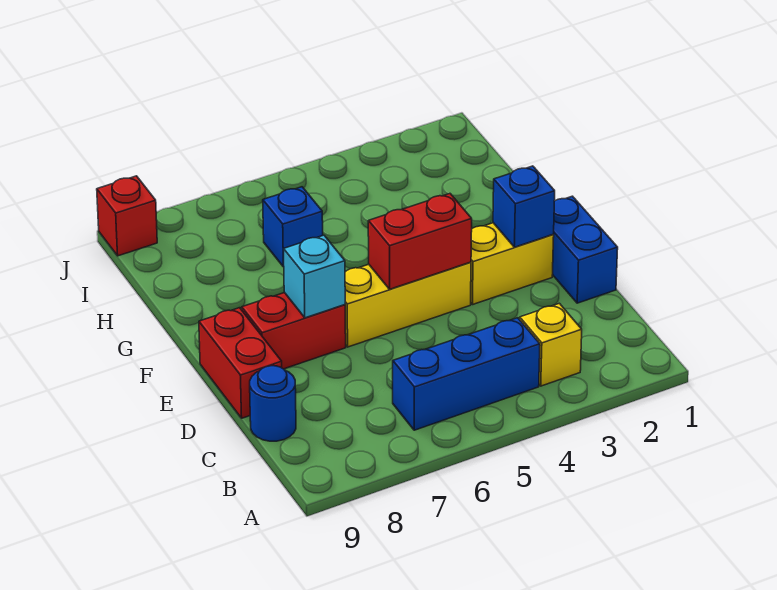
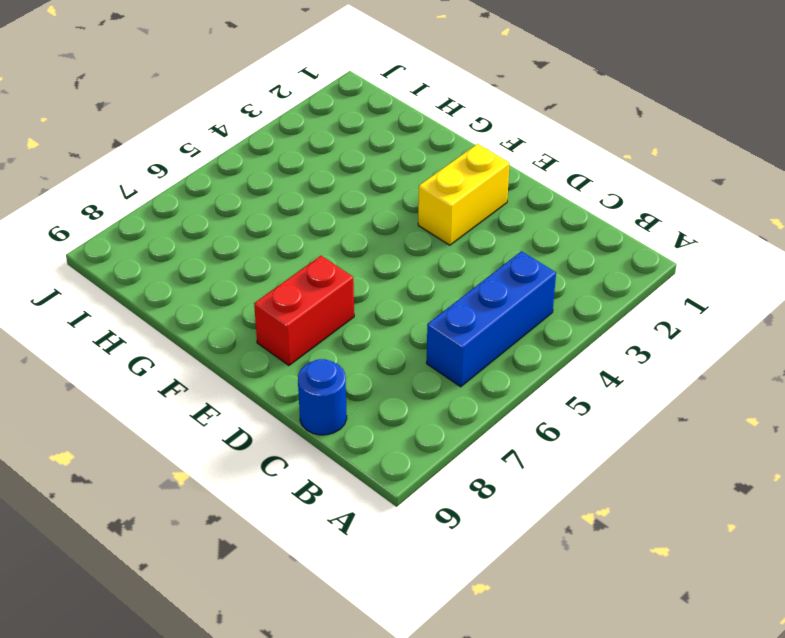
none -> yellow brick B3 level 1
none -> blue brick D1:E1 level 1
none -> red brick D9:E9 level 1

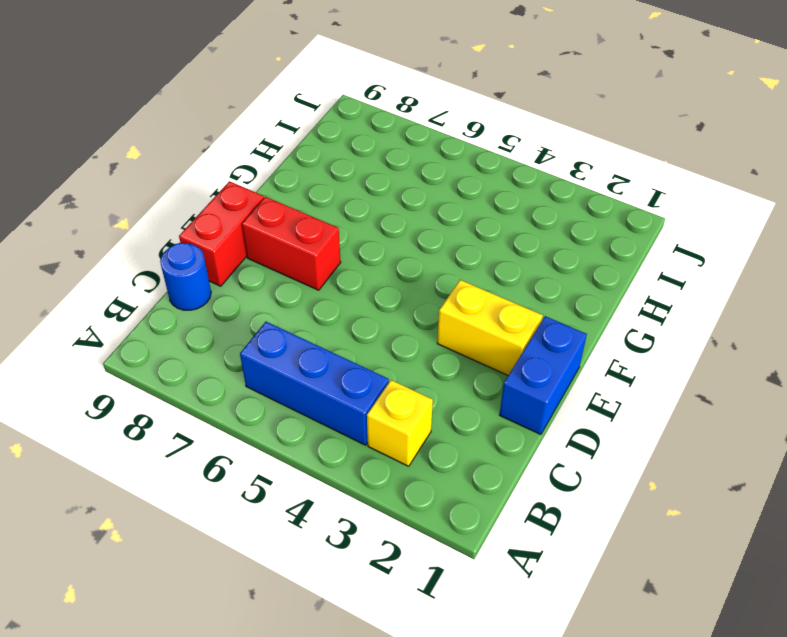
none -> yellow brick E4:E6 level 1
none -> blue brick H6 level 1
none -> red brick J9 level 1

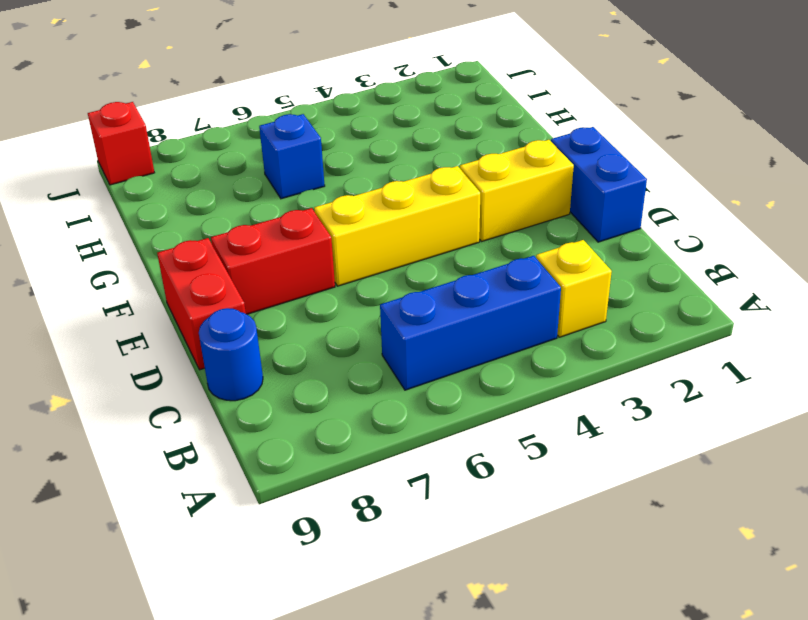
none -> blue brick E2 level 2
none -> red brick E4:E5 level 2
none -> cyan brick E7 level 2

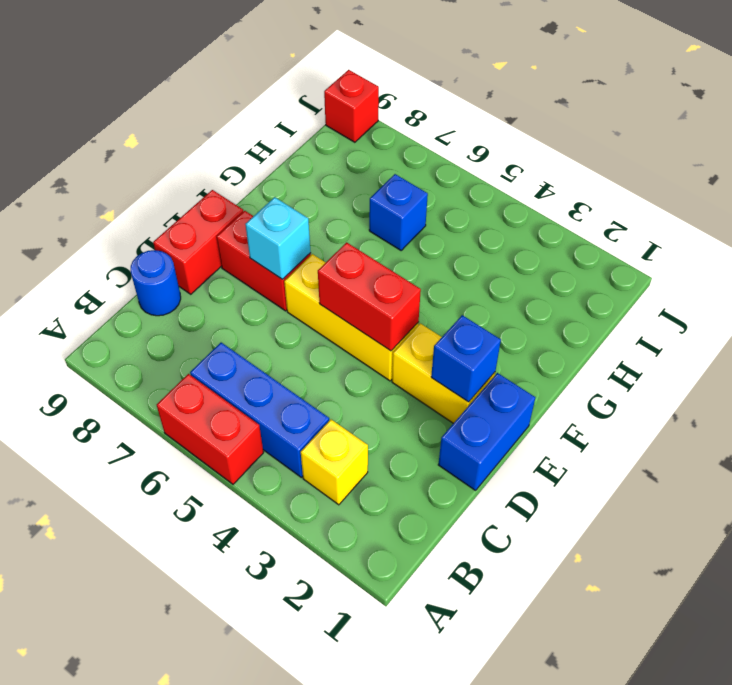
red brick A5:A6 level 1 -> none

